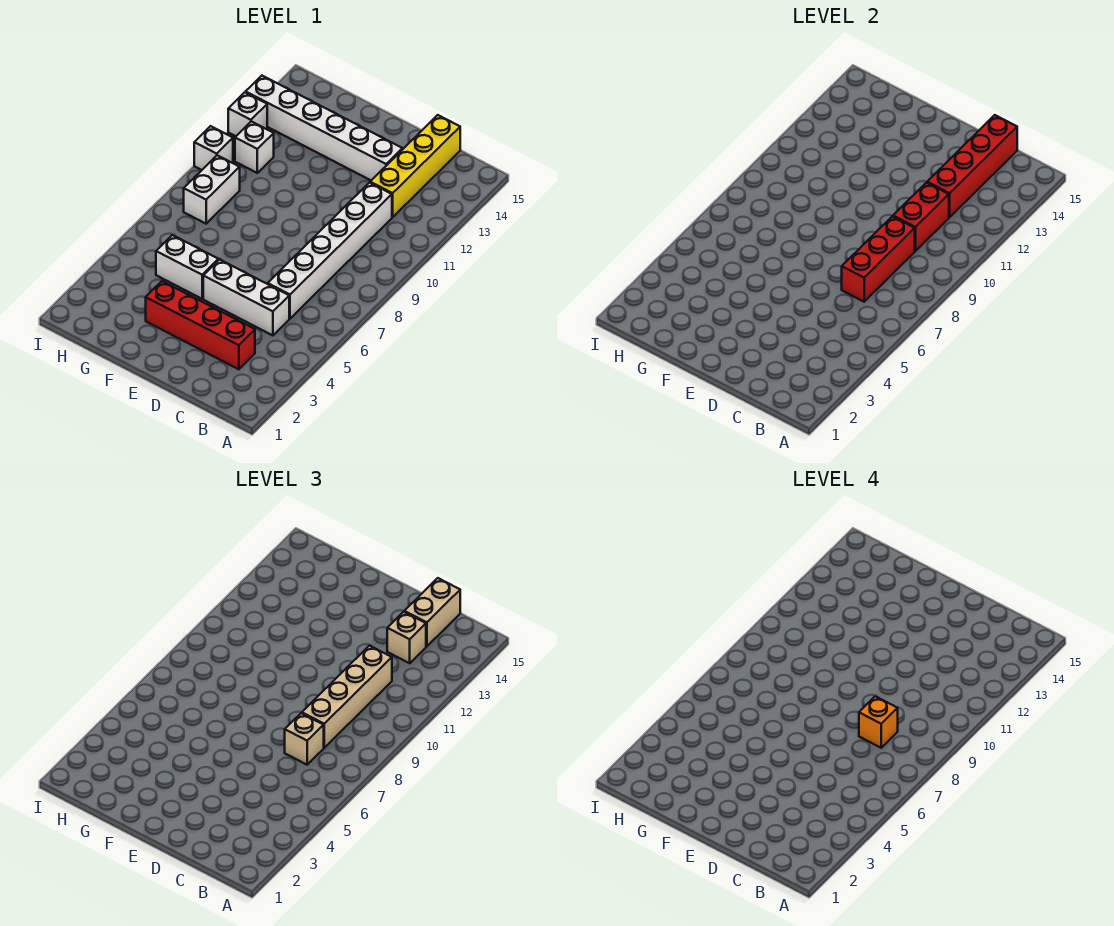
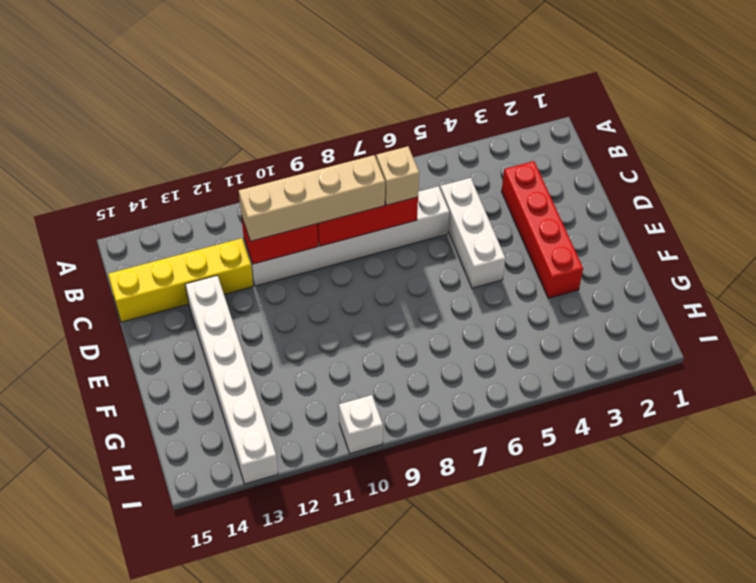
none -> white brick F5:G5 level 1
none -> white brick H8:H9 level 1
none -> white brick H11 level 1

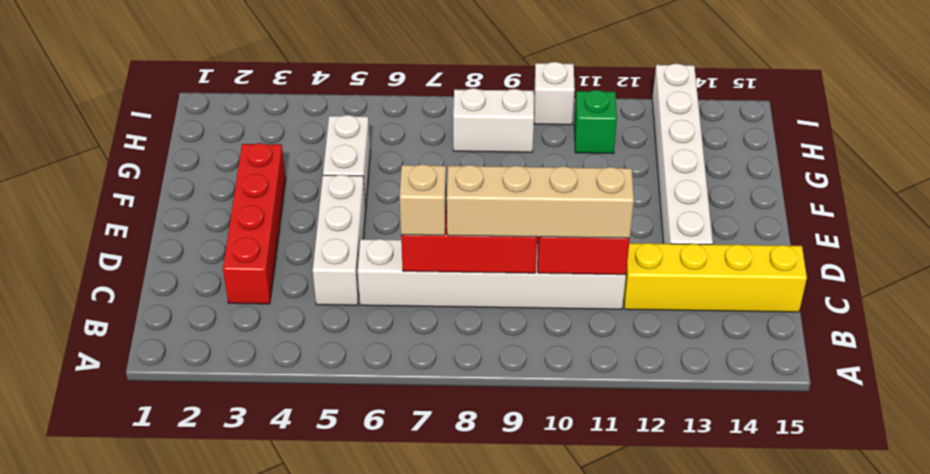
green brick H11 level 1 -> white brick H11 level 1
none -> white brick I12 level 1
none -> red brick C12:C15 level 2
none -> tan brick C13 level 3

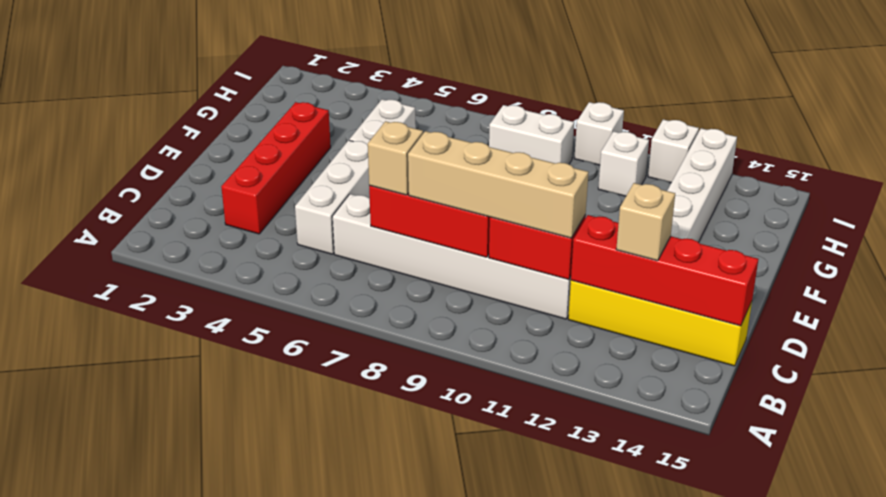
none -> tan brick C14:C15 level 3
none -> orange brick C8 level 4

